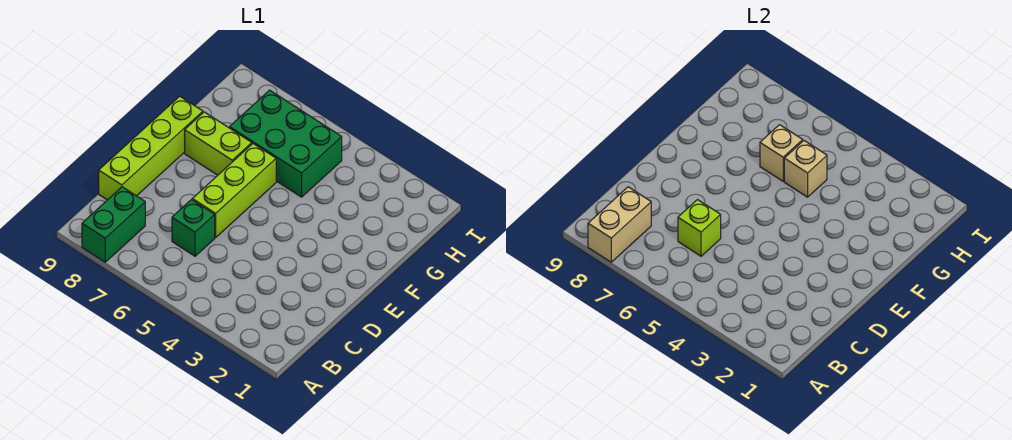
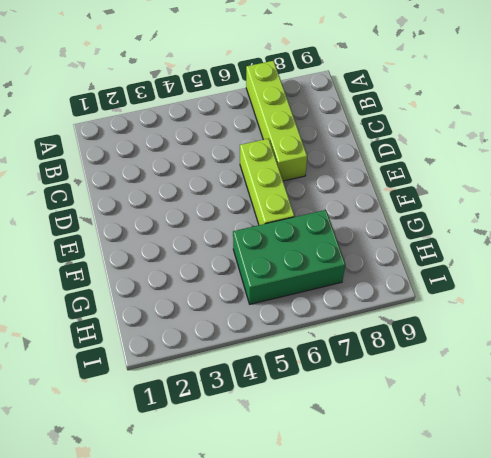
lime brick A7:D7 level 1 -> lime brick C9:F9 level 1
none -> green brick A8:B8 level 1
none -> green brick C6 level 1

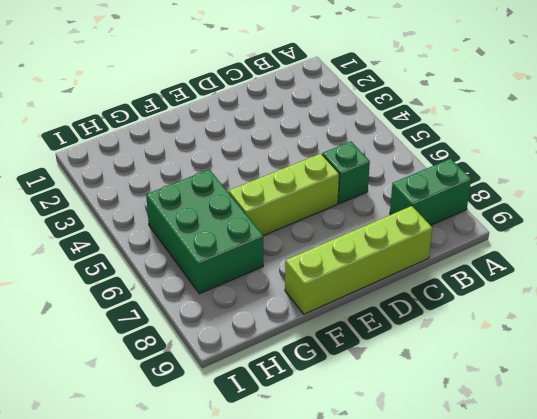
none -> lime brick F7:F8 level 1
none -> tan brick A8:B8 level 2

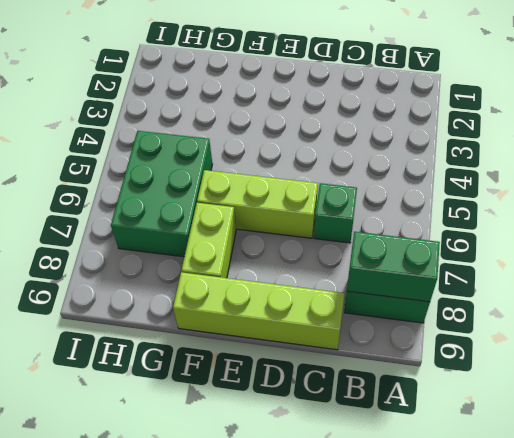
green brick A8:B8 level 2 -> tan brick A8:B8 level 2
none -> lime brick C6 level 2
none -> tan brick G5 level 2

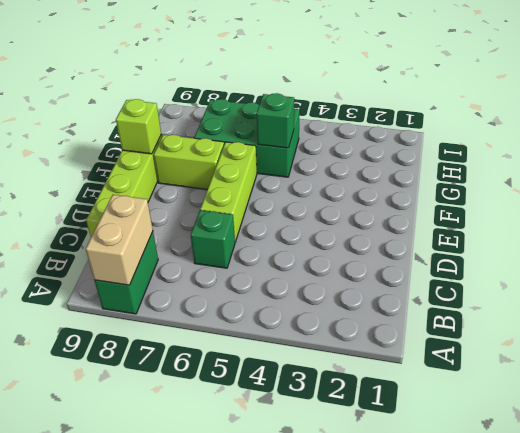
lime brick F9 level 2 -> lime brick C6 level 2
green brick G5 level 2 -> tan brick G5 level 2
none -> tan brick G6 level 2

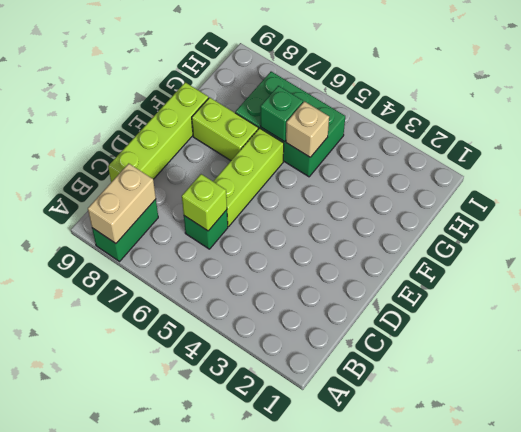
green brick G6 level 2 -> tan brick G6 level 2

